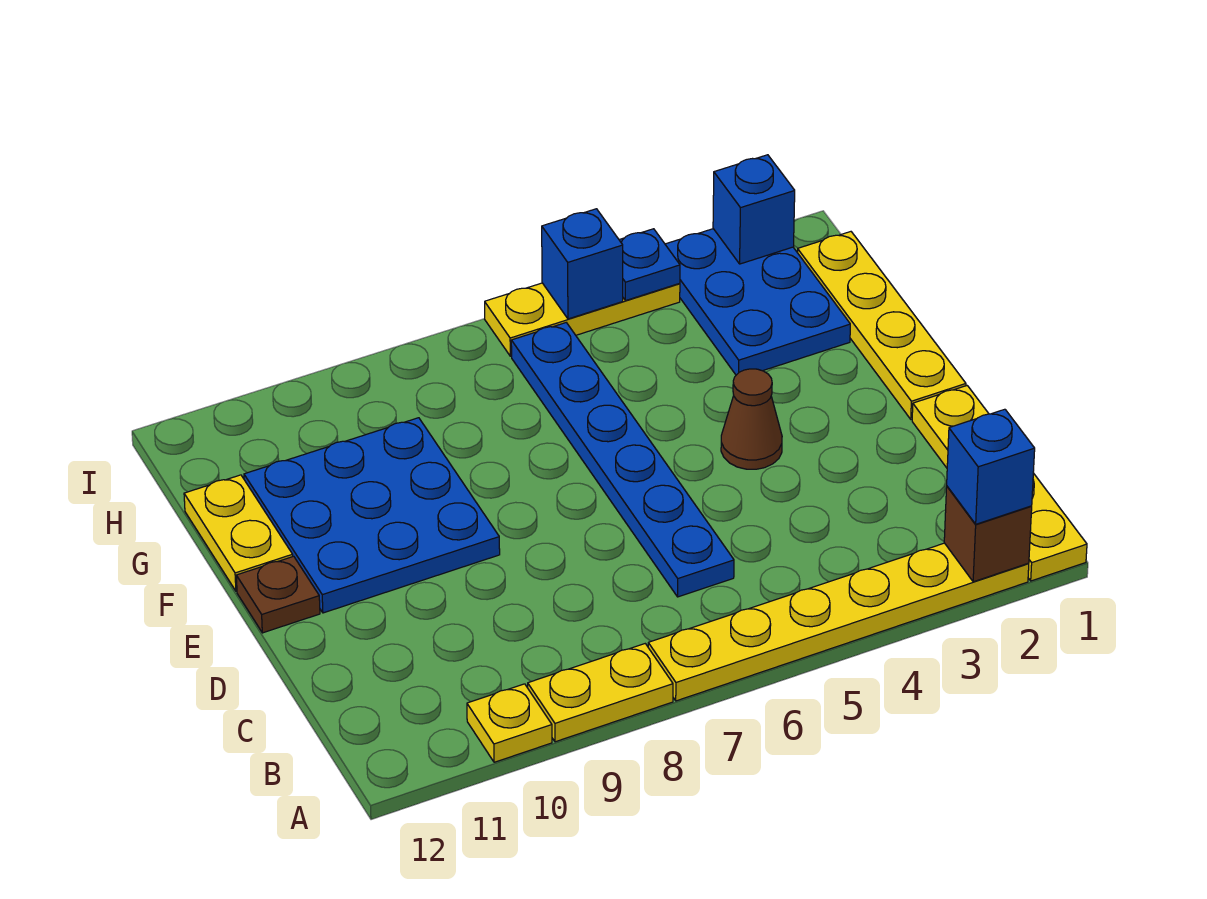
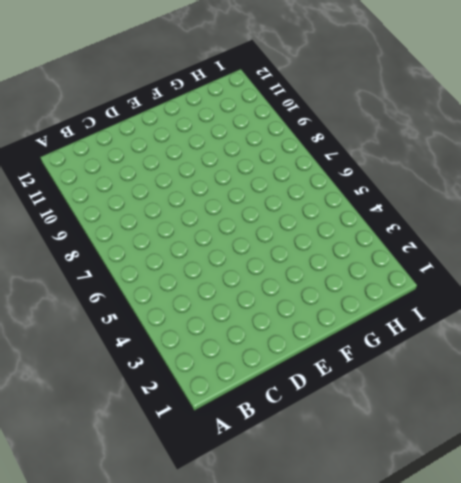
none -> yellow plate A1:D1 level 1
none -> yellow plate A2:A7 level 1
none -> yellow plate A8:A9 level 1

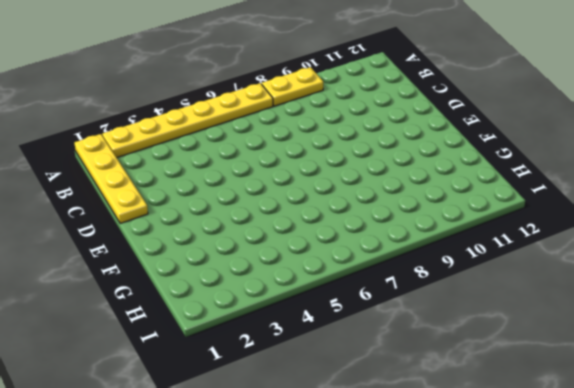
none -> yellow plate A10 level 1
none -> blue plate C6:H6 level 1
none -> yellow plate E1:H1 level 1

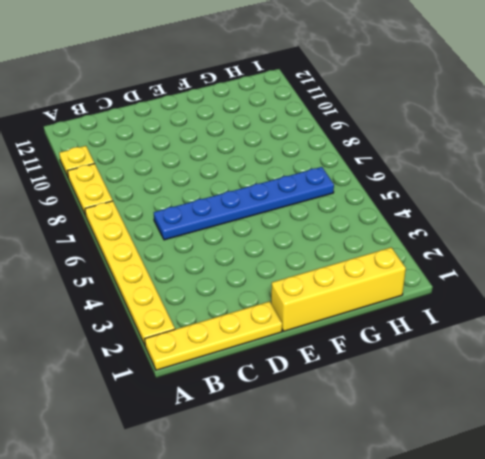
yellow brick E1:H1 level 1 -> yellow plate E1:H1 level 1
none -> brown cone E4 level 1
none -> blue plate E9:G11 level 1
none -> brown plate E12 level 1

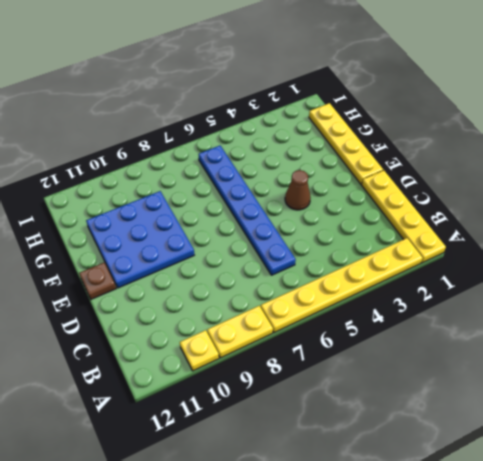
none -> yellow plate F12:G12 level 1
none -> blue plate G2:I3 level 1
none -> yellow plate I4:I6 level 1

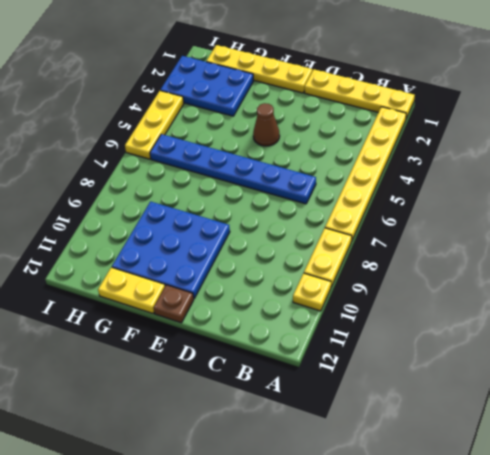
none -> brown brick A2 level 2
none -> blue brick I2 level 2
none -> blue plate I4 level 2

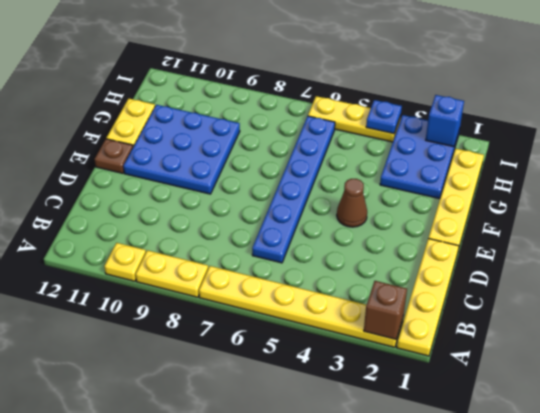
none -> blue brick I5 level 2
none -> blue brick A2 level 3

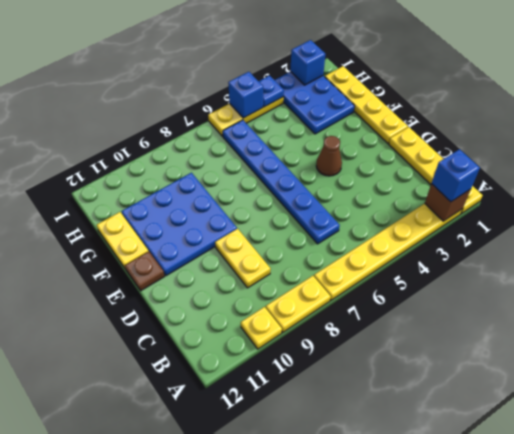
yellow plate C9:D9 level 1 -> none

